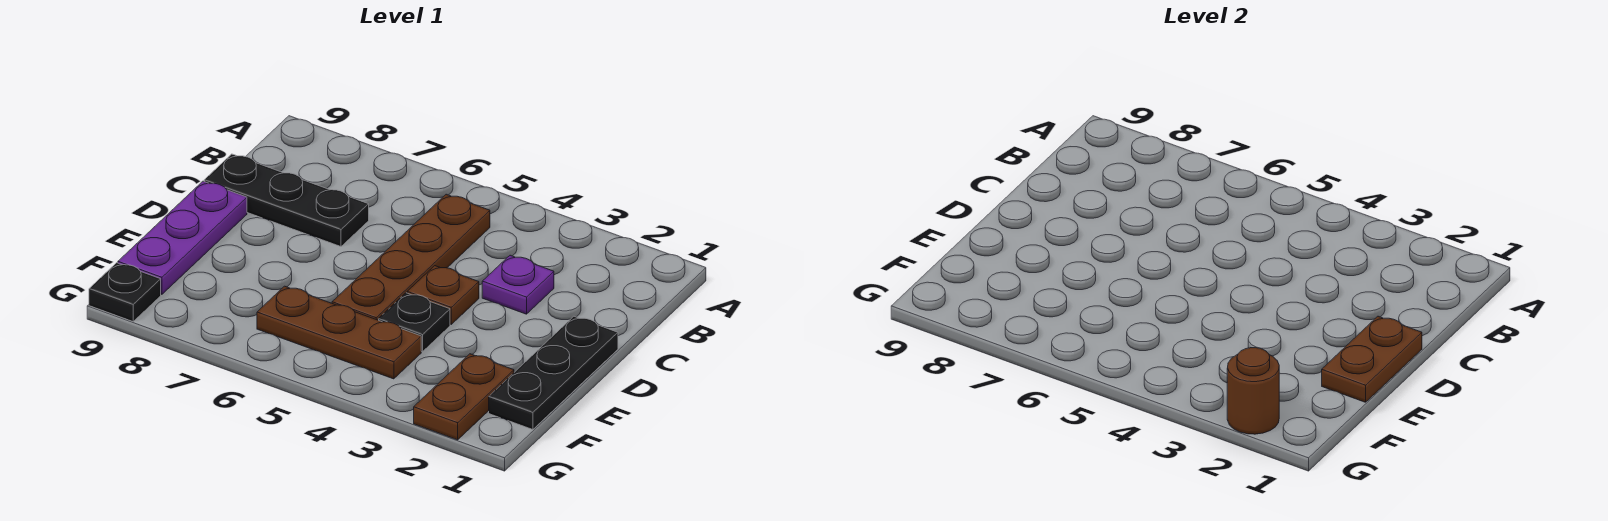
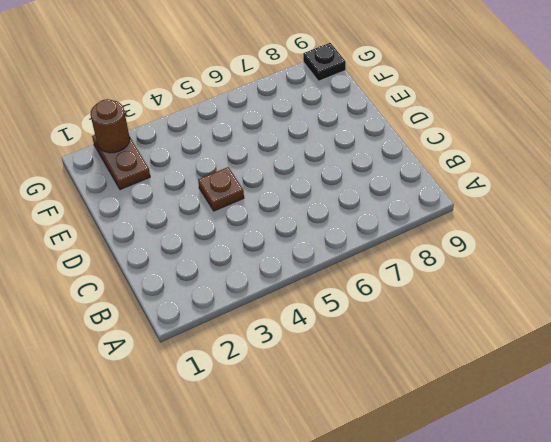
none -> brown plate B5:E5 level 1
none -> purple plate C3 level 1
none -> black plate C7:C9 level 1

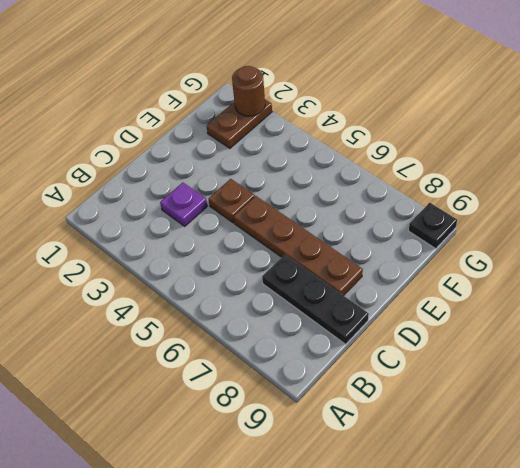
brown plate D5:D8 level 1 -> brown plate B5:E5 level 1
none -> black plate D1:F1 level 1
none -> purple plate D9:F9 level 1
none -> black plate E4 level 1

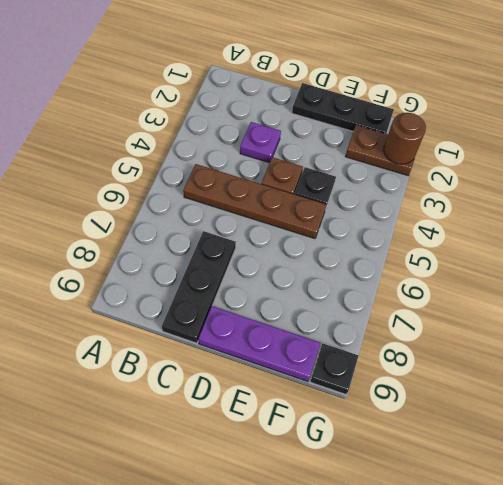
none -> brown plate F4:F6 level 1
none -> brown plate D1:E1 level 2

